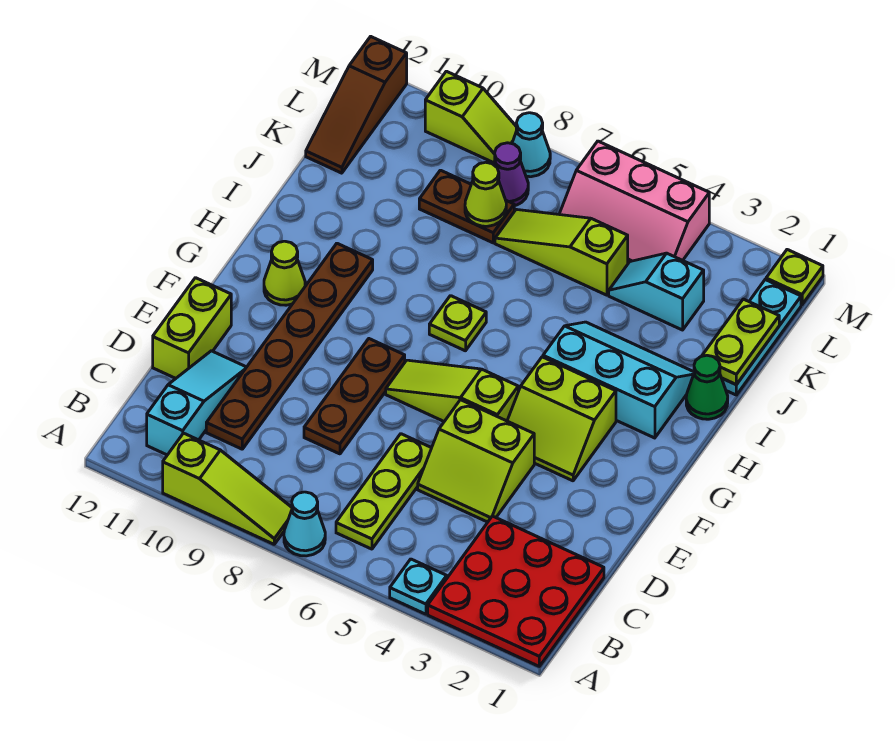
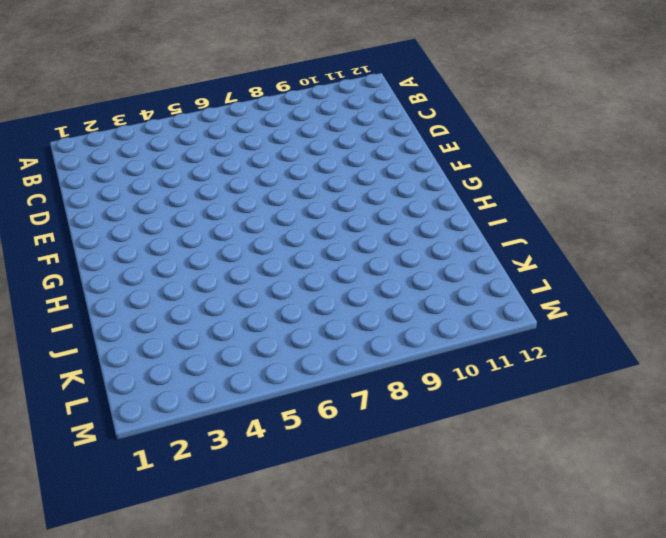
none -> red plate A1:C3 level 1
none -> cyan plate A4 level 1
none -> cyan cone A7 level 1

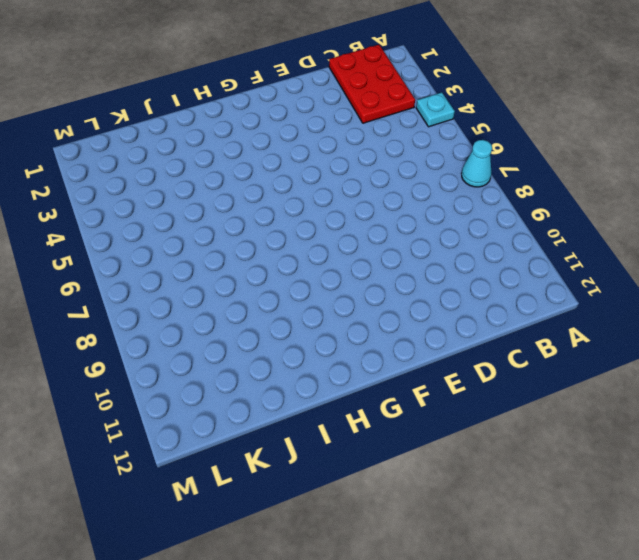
red plate B1:C3 level 1 -> red plate A1:C3 level 1
none -> lime slope A8:A10 level 1 top 10
none -> lime plate B6:D6 level 1
none -> cyan slope B11:D11 level 1 top B

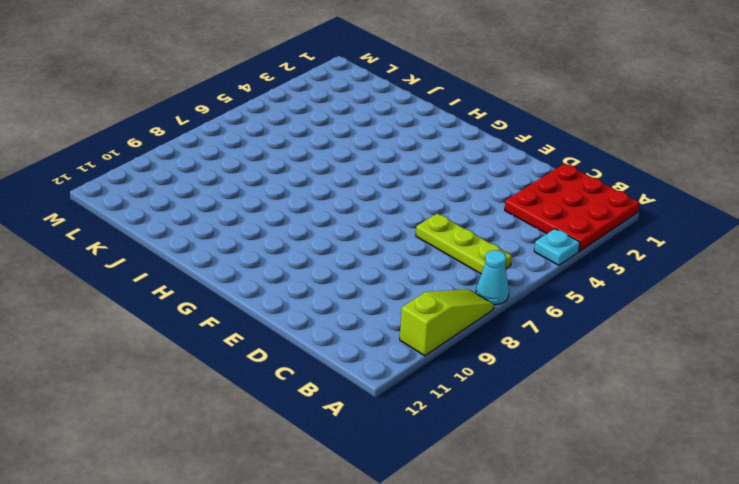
none -> cyan slope B11:D11 level 1 top B
none -> brown plate C10:H10 level 1
none -> lime slope D4:E5 level 1 top E

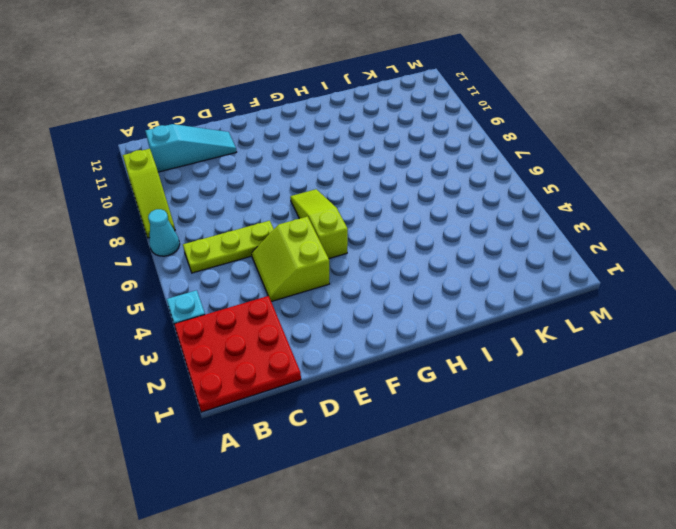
none -> brown plate C10:H10 level 1
none -> brown plate D8:F8 level 1
none -> lime brick D12:E12 level 1

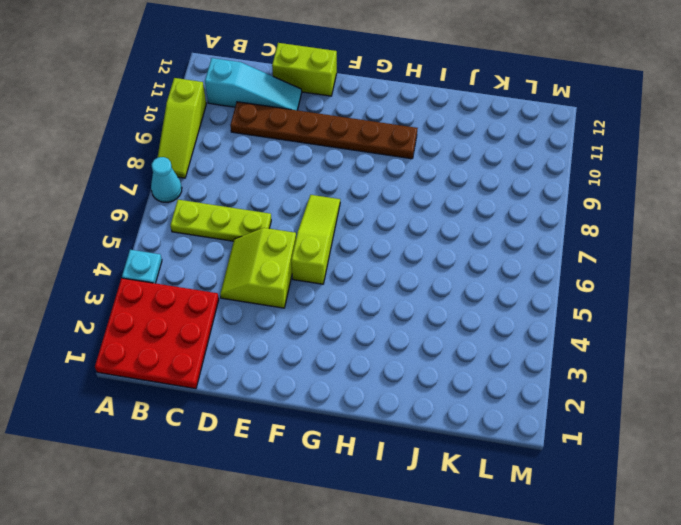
none -> brown plate D8:F8 level 1
none -> lime slope F3:G4 level 1 top G
none -> lime cone G11 level 1

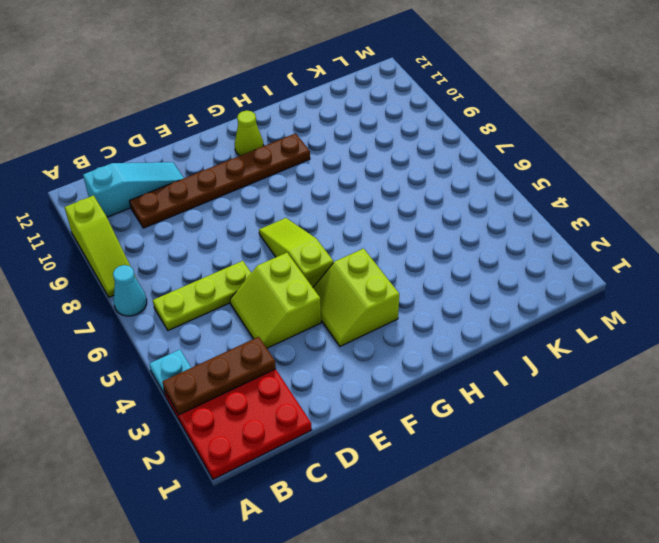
brown plate A3:C3 level 2 -> brown plate D8:F8 level 1
none -> lime brick D12:E12 level 1
none -> cyan slope H2:I4 level 1 top H
none -> lime plate H7 level 1

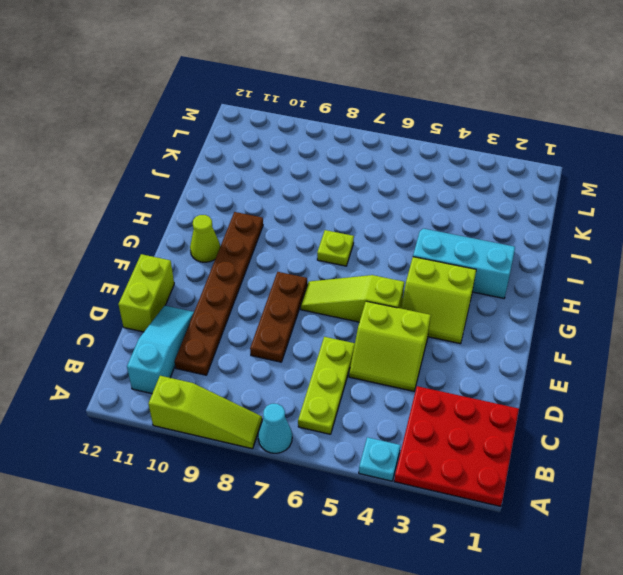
none -> green cone I1 level 1
none -> cyan plate J1:L1 level 1
none -> cyan slope K3:K4 level 1 top 3

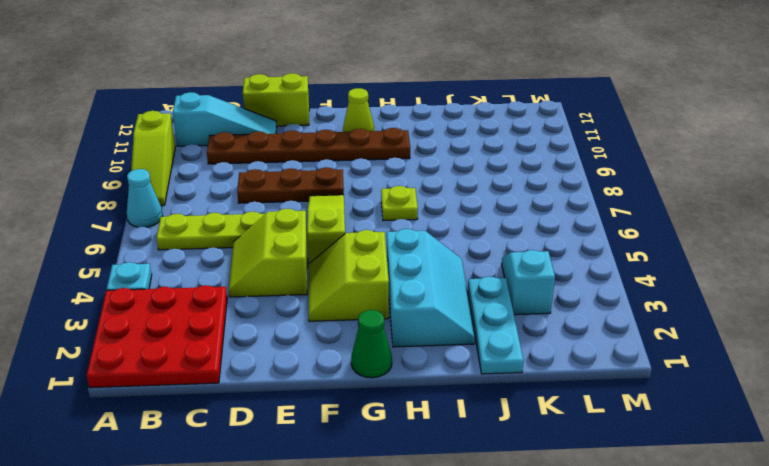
green cone G1 level 1 -> green cone I1 level 1
cyan plate J1:J3 level 1 -> cyan plate J1:L1 level 1
none -> lime slope K5:K7 level 1 top 5
none -> brown plate K8:K9 level 1
none -> brown slope K12:M12 level 1 top M

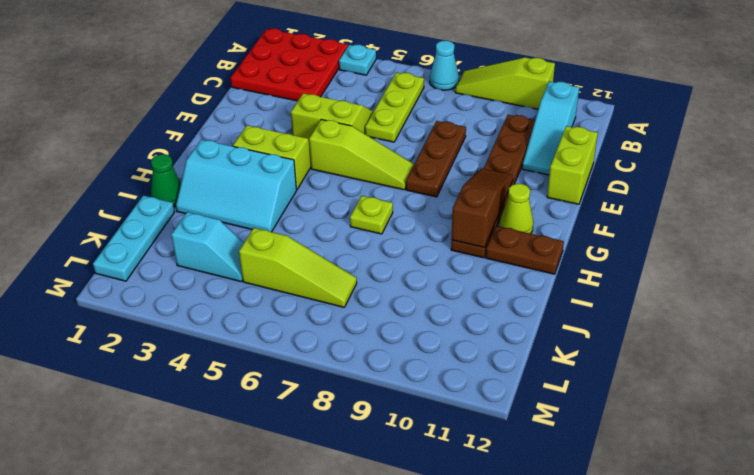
brown slope F10:H10 level 2 top H -> brown slope K12:M12 level 1 top M
brown plate H11:H12 level 1 -> brown plate K8:K9 level 1
none -> pink slope L4:M6 level 1 top M
none -> purple cone L8 level 1
none -> lime plate M1 level 1

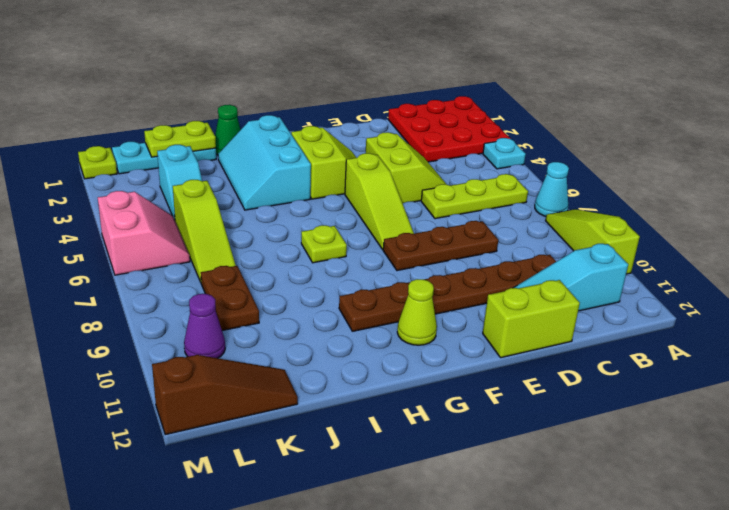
pink slope L5:M6 level 1 top M -> pink slope L4:M6 level 1 top M
purple cone L10 level 1 -> purple cone L8 level 1
none -> cyan cone M8 level 1
none -> lime slope M9:M10 level 1 top 10
none -> lime cone K8 level 2

